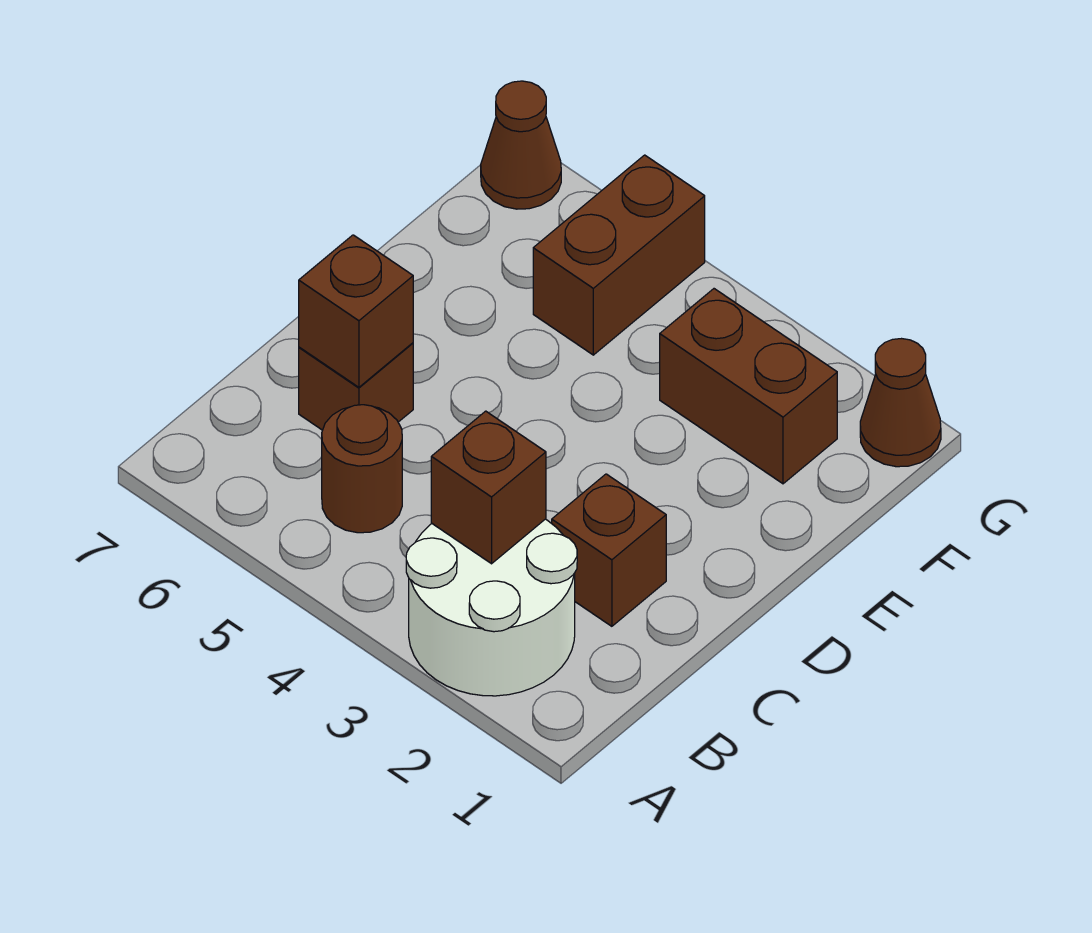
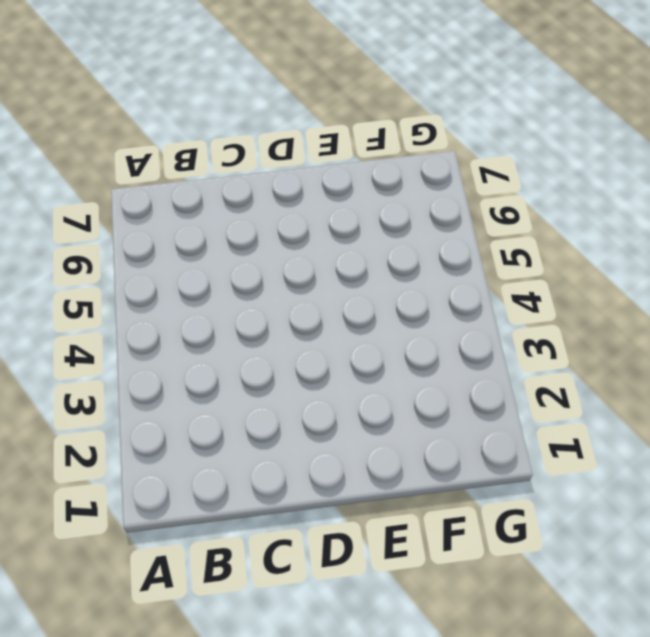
none -> white round brick A2:B3 level 1
none -> brown round brick B5 level 1

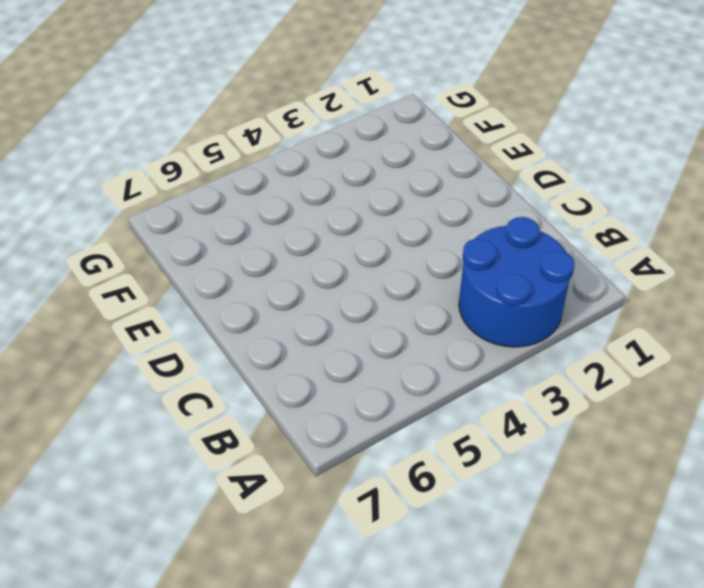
blue round brick A2:B3 level 1 -> white round brick A2:B3 level 1
none -> brown round brick B5 level 1
none -> brown brick C2 level 1

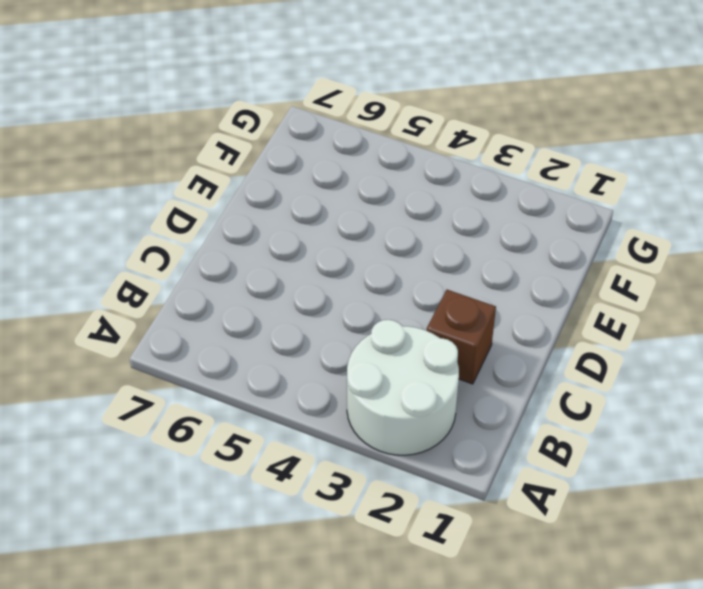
none -> brown round brick B5 level 1
none -> brown brick C6 level 1

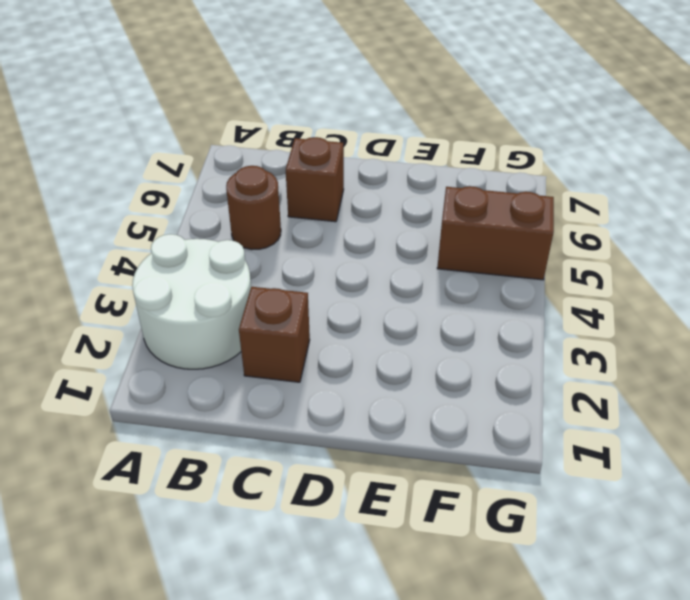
none -> brown brick F2:F3 level 1
none -> brown cone G1 level 1

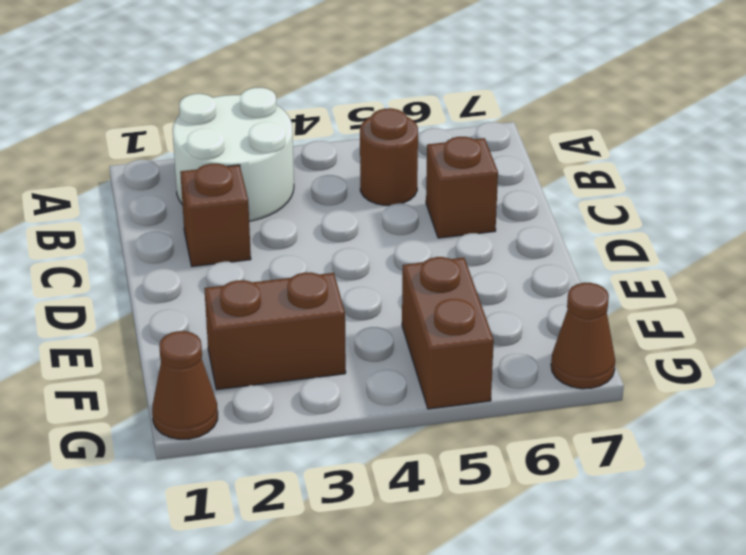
none -> brown brick B3 level 2
none -> brown brick C6 level 2

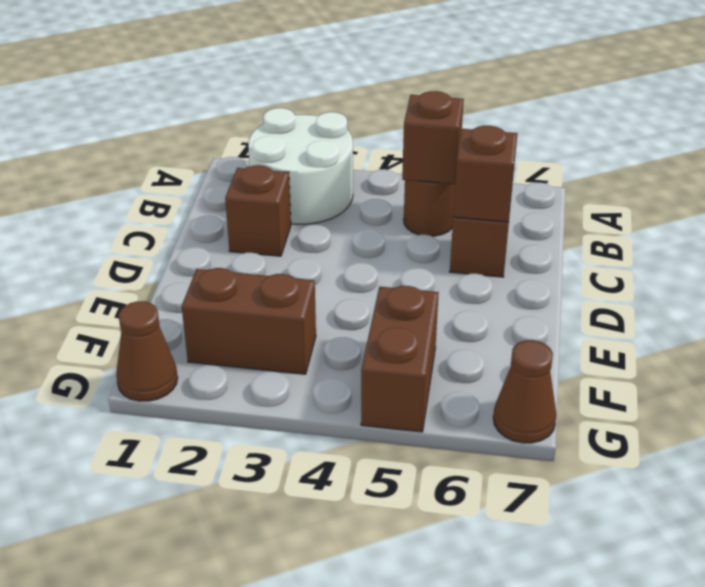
brown brick B5 level 2 -> brown brick B3 level 2

